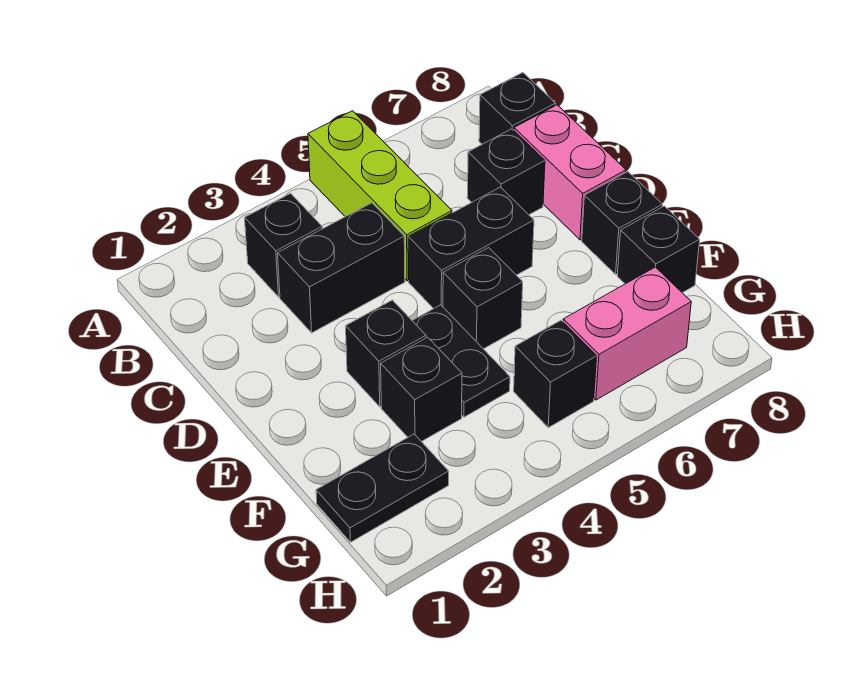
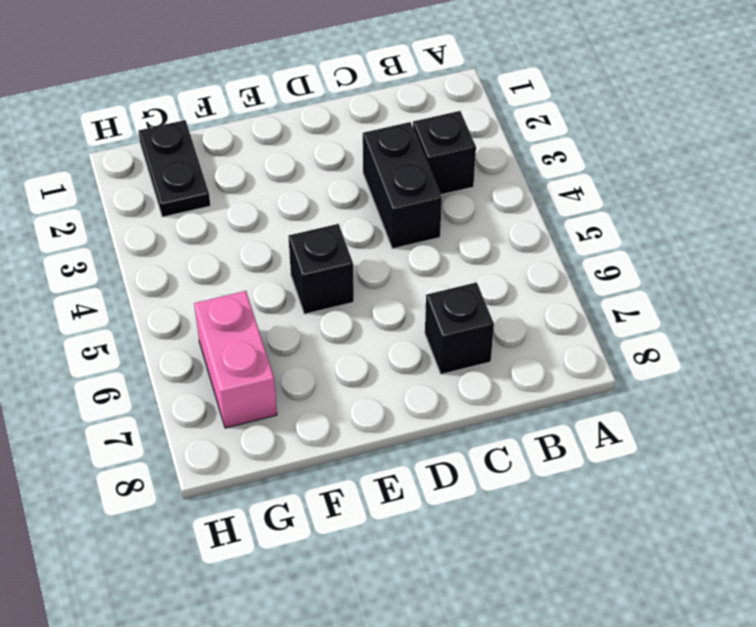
none -> lime brick A5:C5 level 1
none -> black brick B8 level 1
none -> pink brick C8:D8 level 1

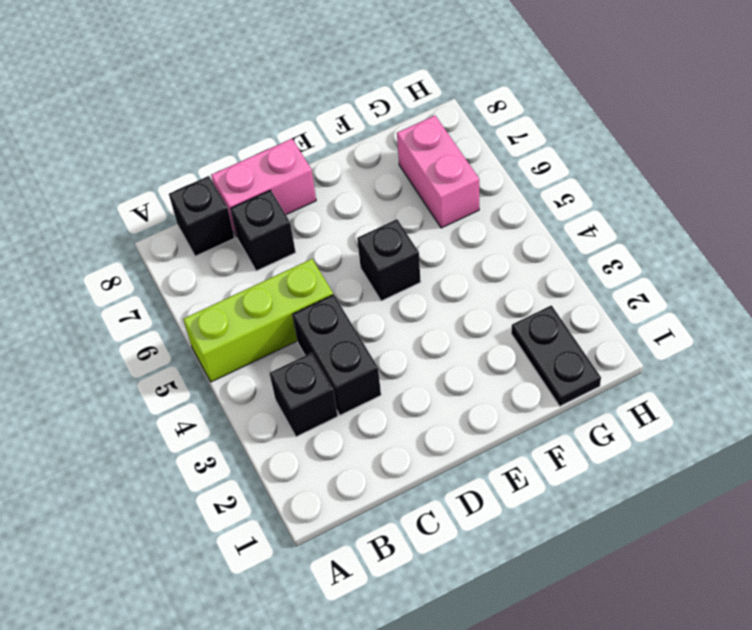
none -> black brick D5:D6 level 1
none -> black brick E3 level 1
none -> black plate E4:F4 level 1

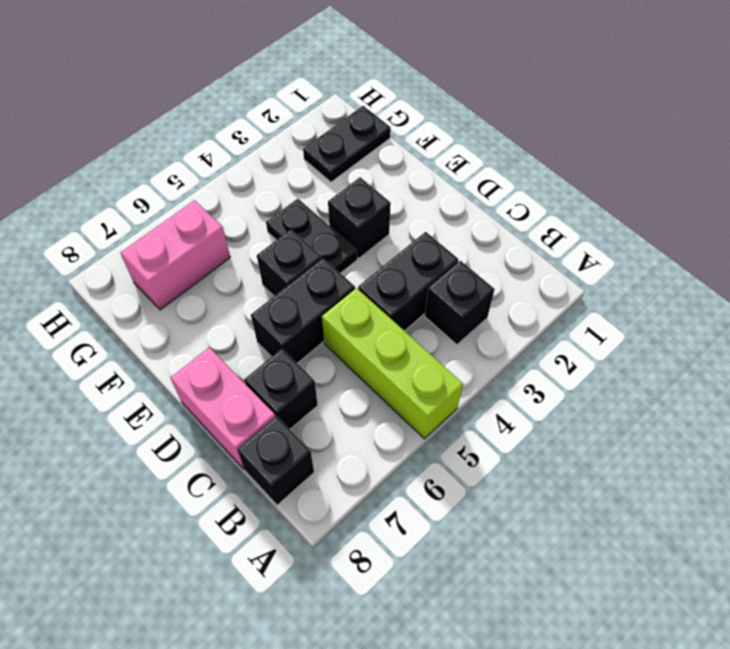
none -> black brick E8 level 1
none -> black brick F3 level 1
none -> black brick F8 level 1

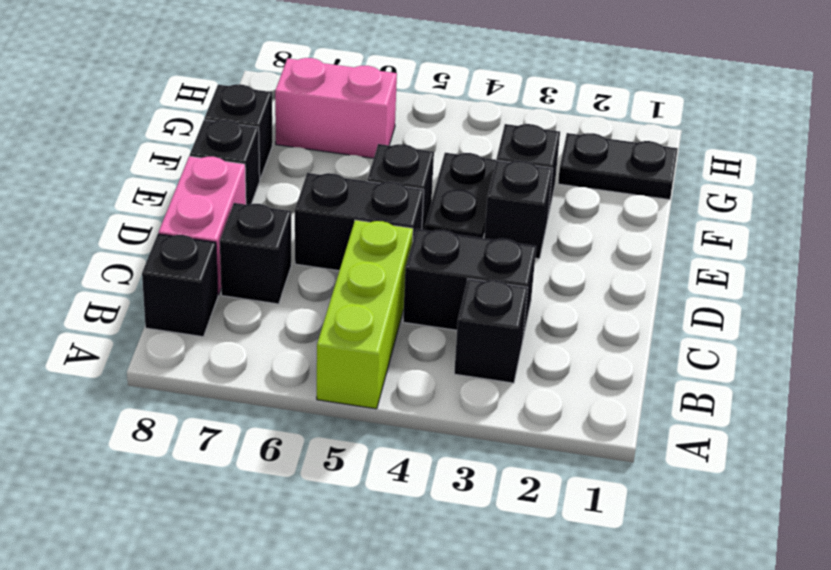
none -> black brick G5 level 1

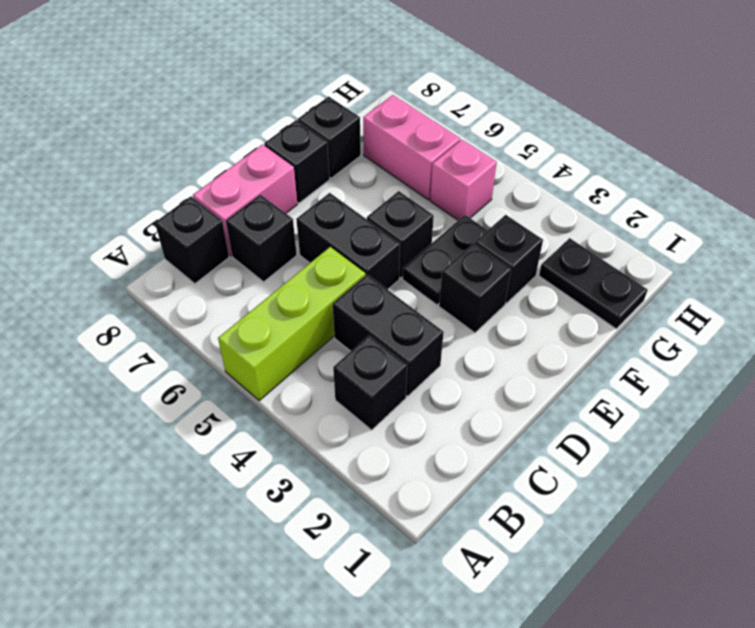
pink brick G5 level 1 -> black brick G5 level 1

